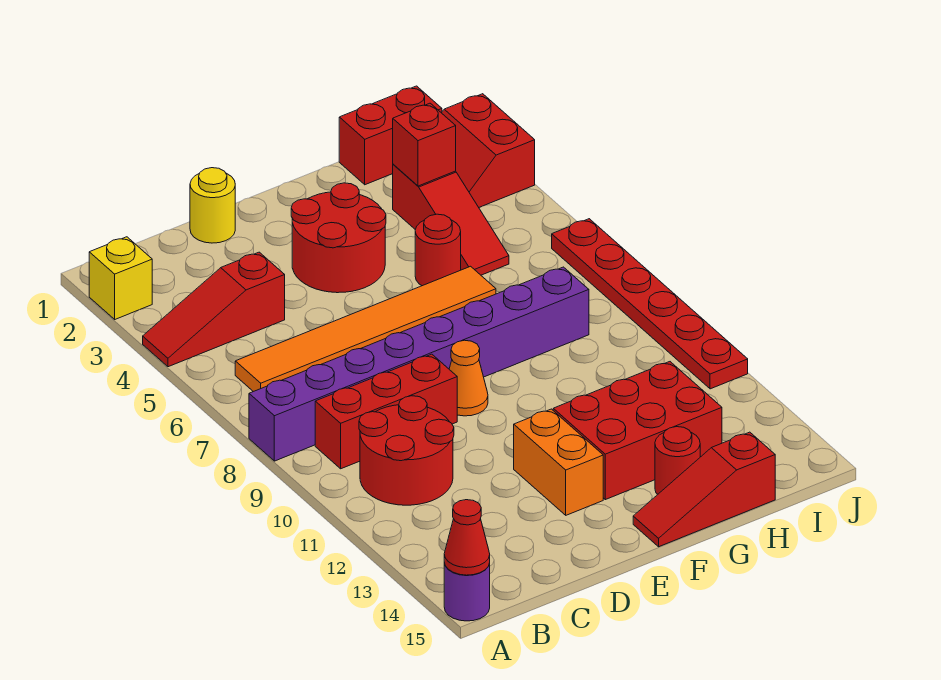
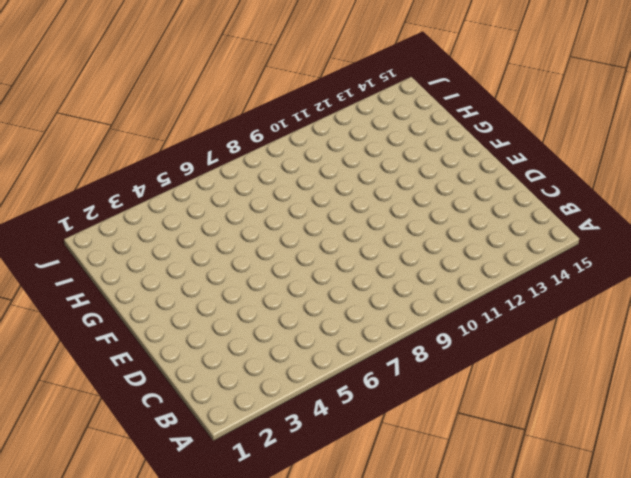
none -> yellow brick A2 level 1
none -> red slope A4:C4 level 1 top C
none -> purple brick A8:H8 level 1

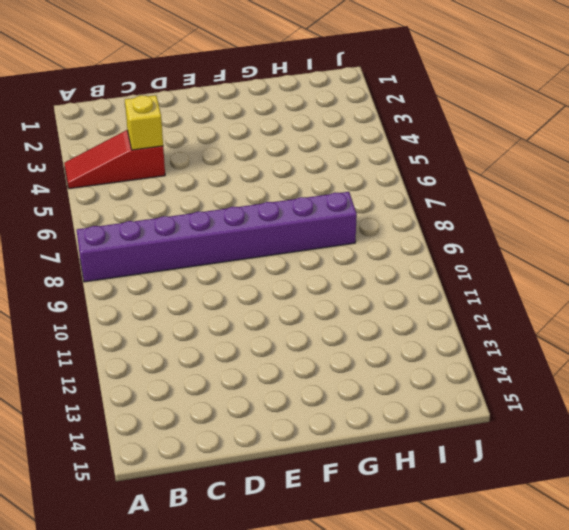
yellow brick C4 level 2 -> yellow brick A2 level 1
none -> purple round brick A15 level 1
none -> orange tile B6:G6 level 1
none -> red brick B9:D9 level 1

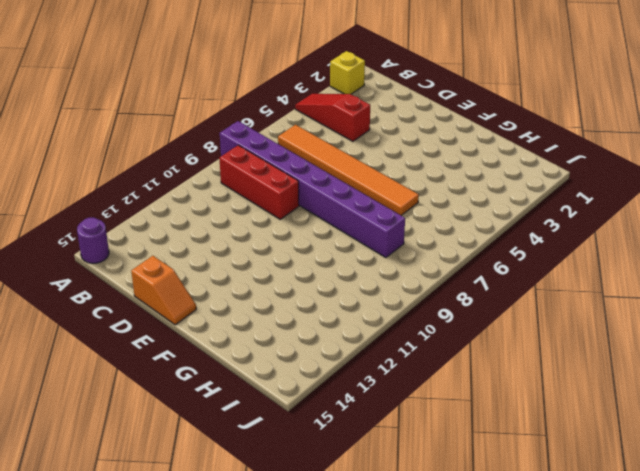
orange slope D15:E15 level 1 top D -> none
none -> red round brick B10:C11 level 1
none -> yellow round brick D1 level 1
none -> red round brick E3:F4 level 1

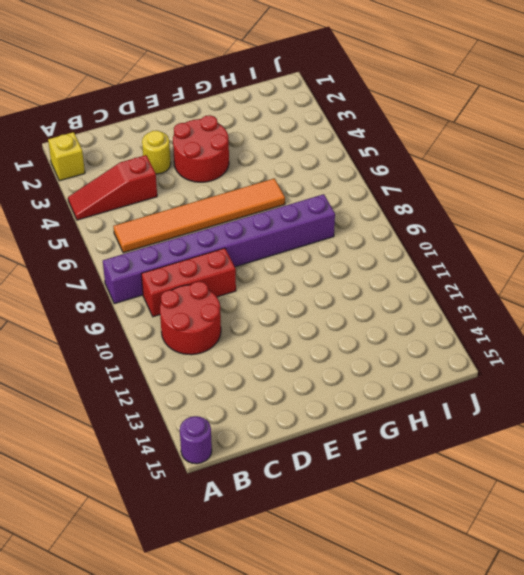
yellow round brick D3 level 1 -> yellow round brick D1 level 1
none -> orange cone E9 level 1
none -> orange brick E12:E13 level 1
none -> red brick F12:H13 level 1

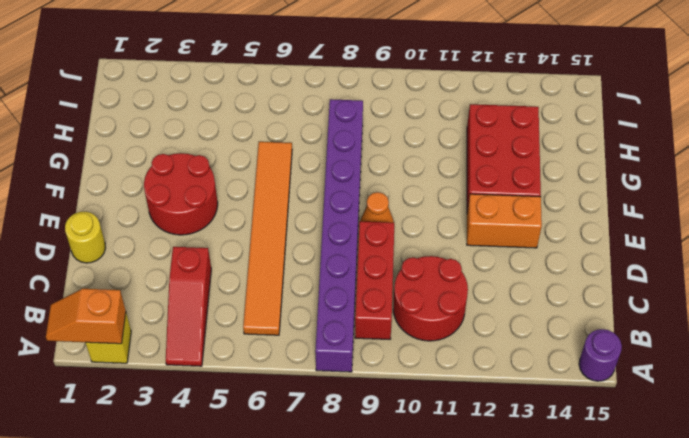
orange slope A1:A2 level 2 top 2 -> none
none -> red slope F15:H15 level 1 top H
none -> red round brick G5 level 1
none -> red round brick G14 level 1

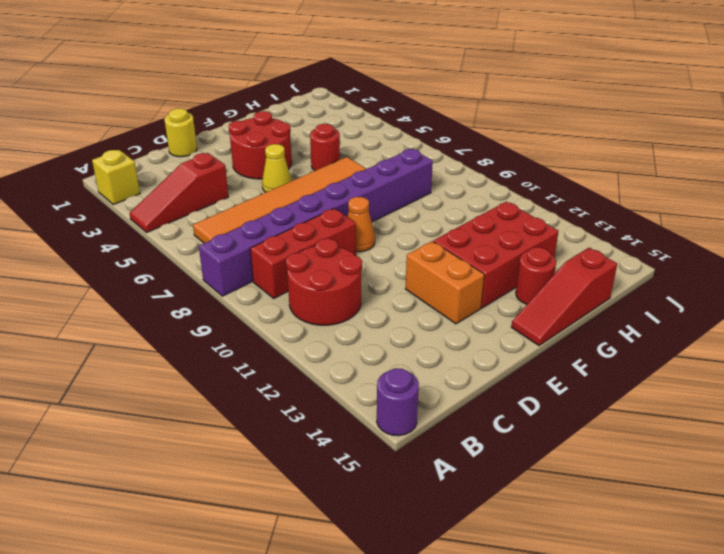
yellow cone E5 level 1 -> none
none -> red brick H1:I1 level 1
none -> red slope H3:H5 level 1 top 3
none -> red slope I2:J3 level 1 top J

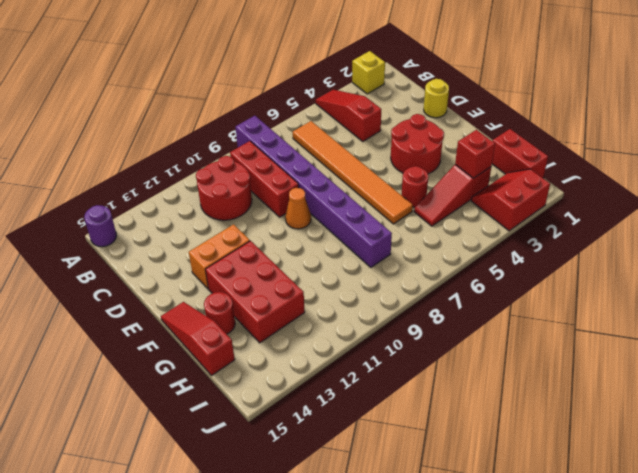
none -> red plate J6:J11 level 1
none -> red cone A15 level 2

